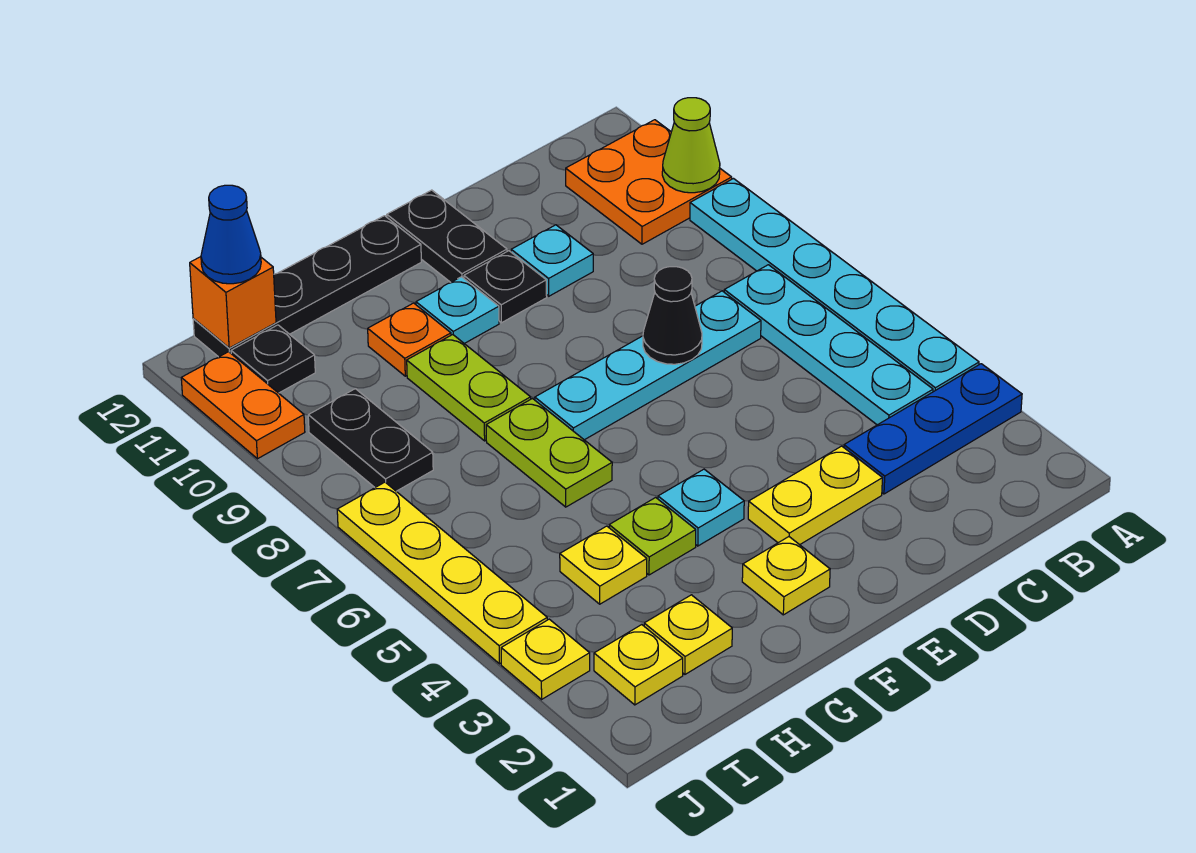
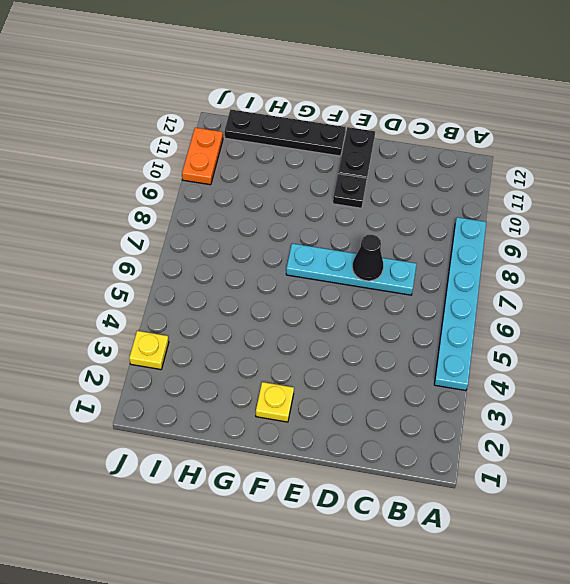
none -> blue plate A3:C3 level 1
none -> orange plate A10:B11 level 1
none -> cyan plate B4:B7 level 1

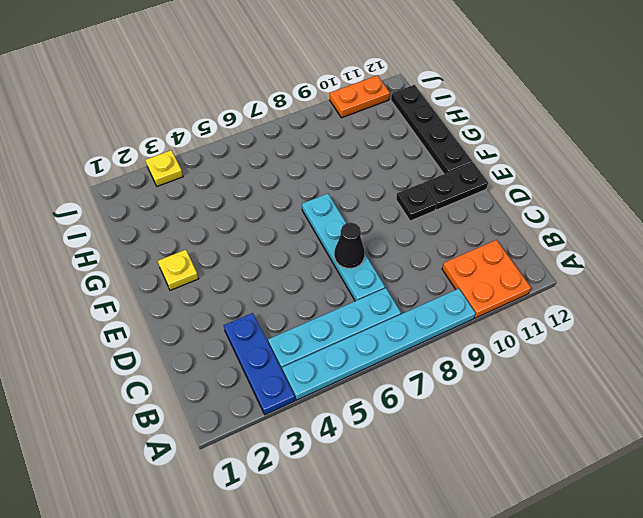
none -> yellow plate D3:E3 level 1
none -> cyan plate D10 level 1
none -> cyan plate F4 level 1

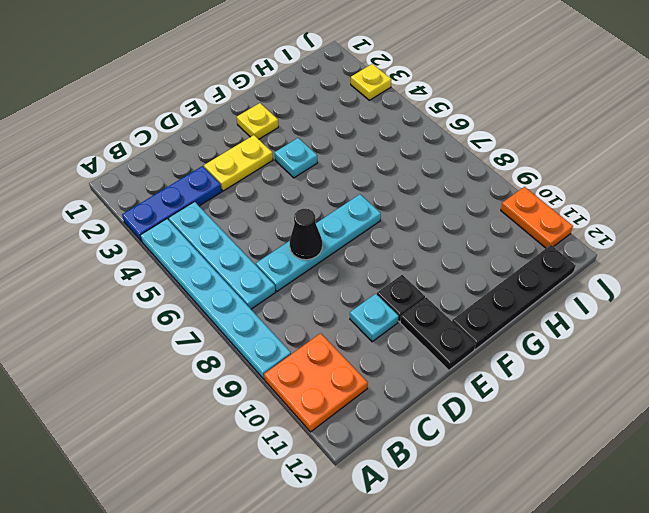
none -> cyan plate F10 level 1
none -> lime plate G4 level 1
none -> lime plate G6:G7 level 1

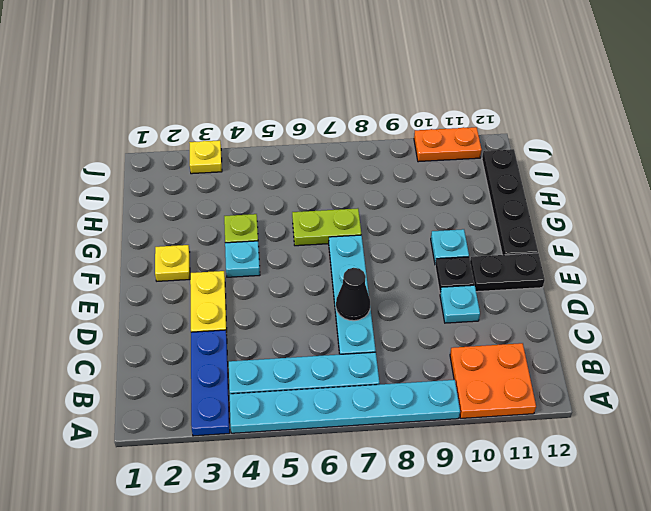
none -> lime plate G8:G9 level 1
none -> orange plate G10 level 1
none -> yellow plate H2 level 1

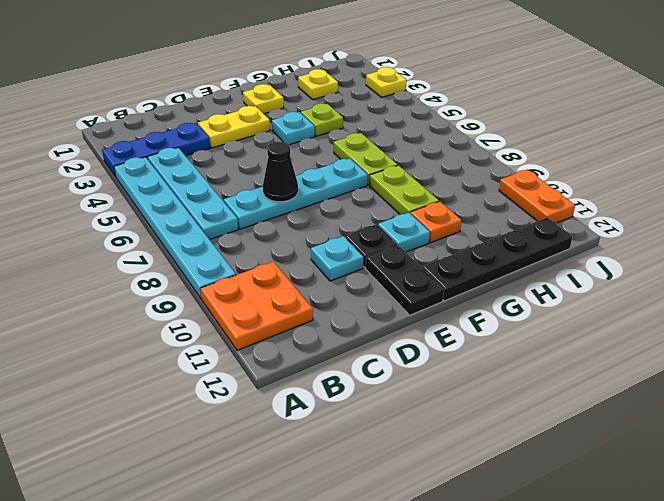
none -> yellow plate H4 level 1
none -> yellow plate I2 level 1
none -> black plate I8:I9 level 1

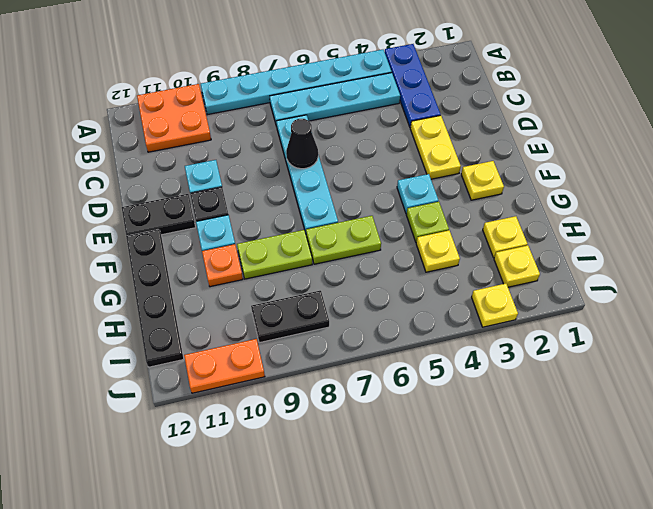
none -> black plate I11 level 1
none -> yellow plate J4:J7 level 1
none -> lime cone A10 level 2

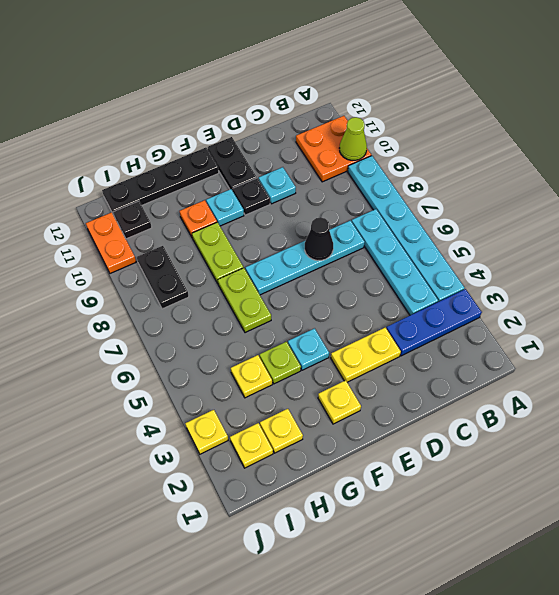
none -> yellow plate J4:J7 level 1
none -> orange brick I12 level 2
none -> blue cone I12 level 3

